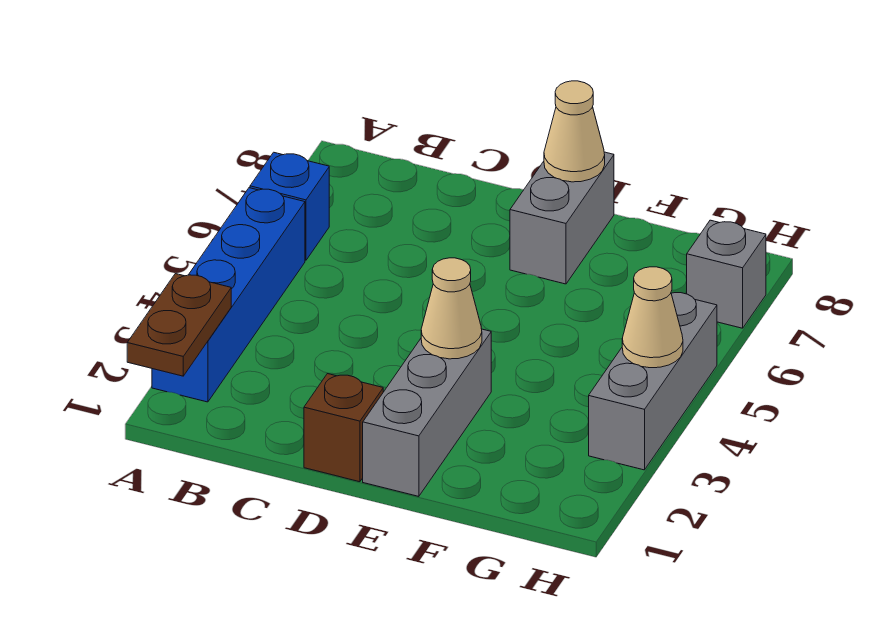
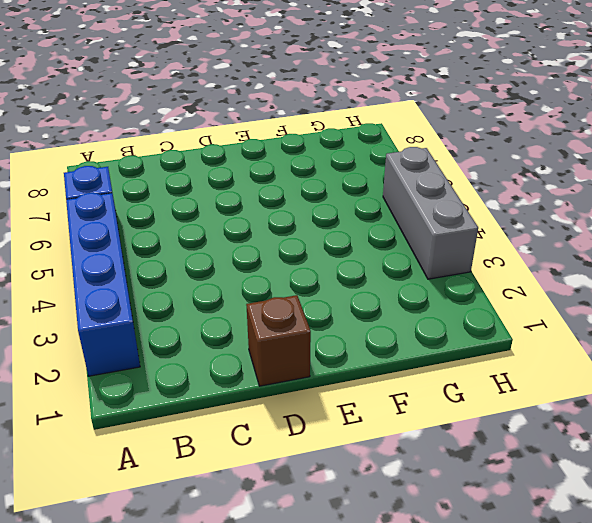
none -> grey brick E1:E3 level 1
none -> grey brick E7:E8 level 1

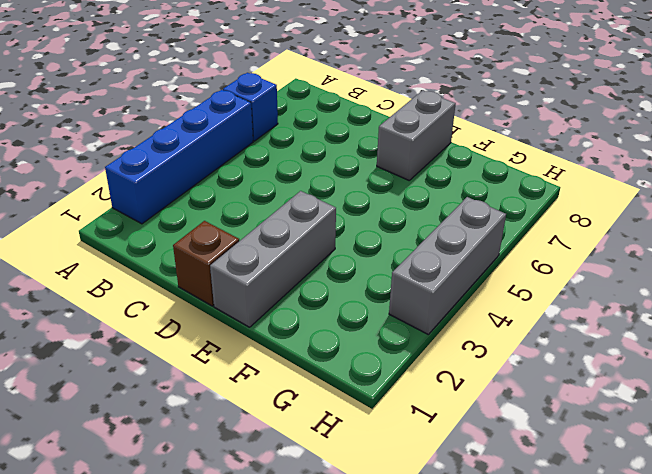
none -> grey brick H7 level 1
none -> brown plate A1:A2 level 2

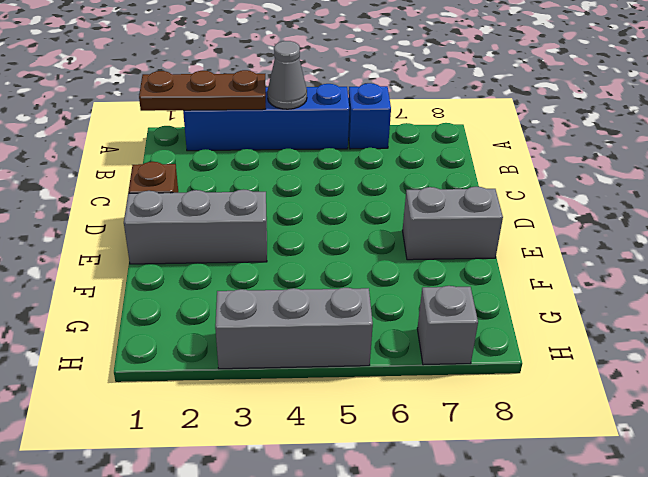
brown plate A1:A3 level 2 -> brown plate A1:A2 level 2
grey cone A4 level 2 -> none
none -> tan cone E3 level 2
none -> tan cone E8 level 2

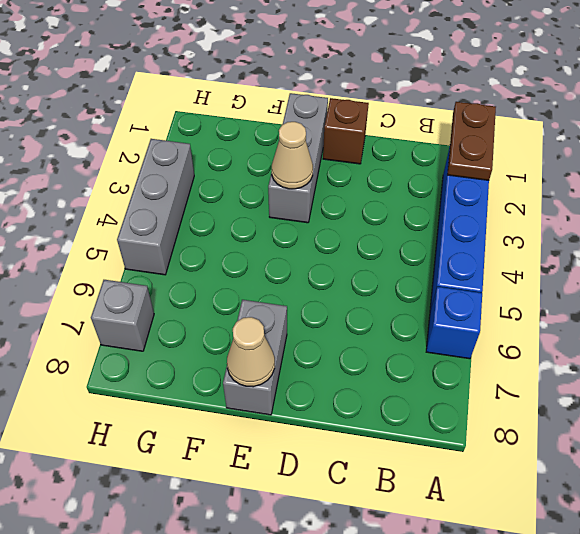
none -> tan cone H4 level 2

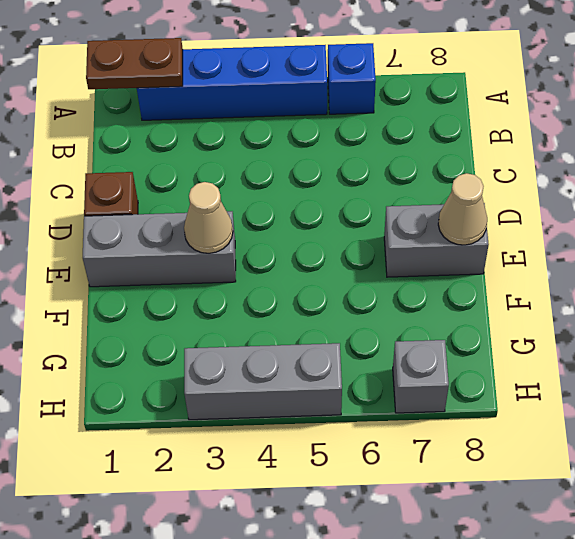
none -> tan cone H4 level 2

